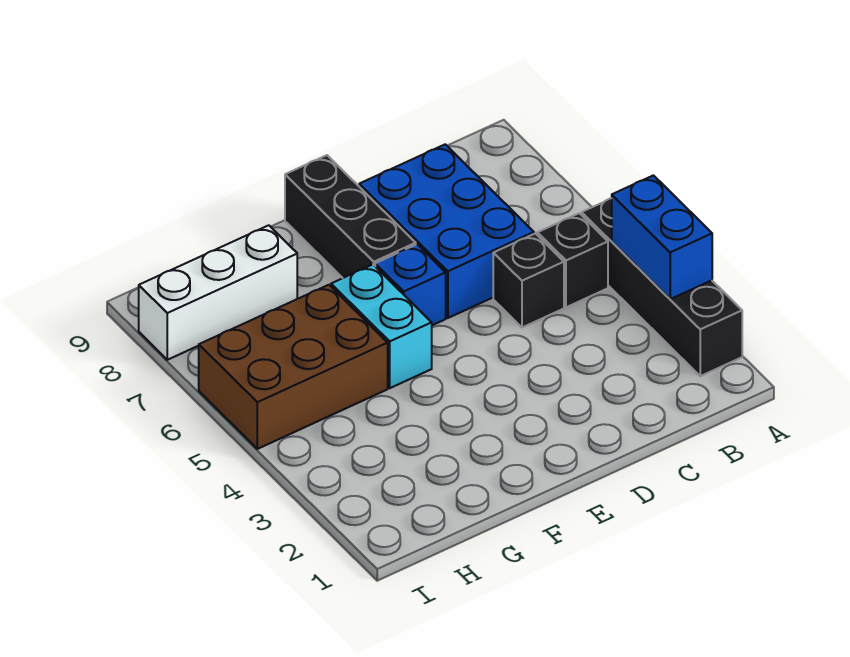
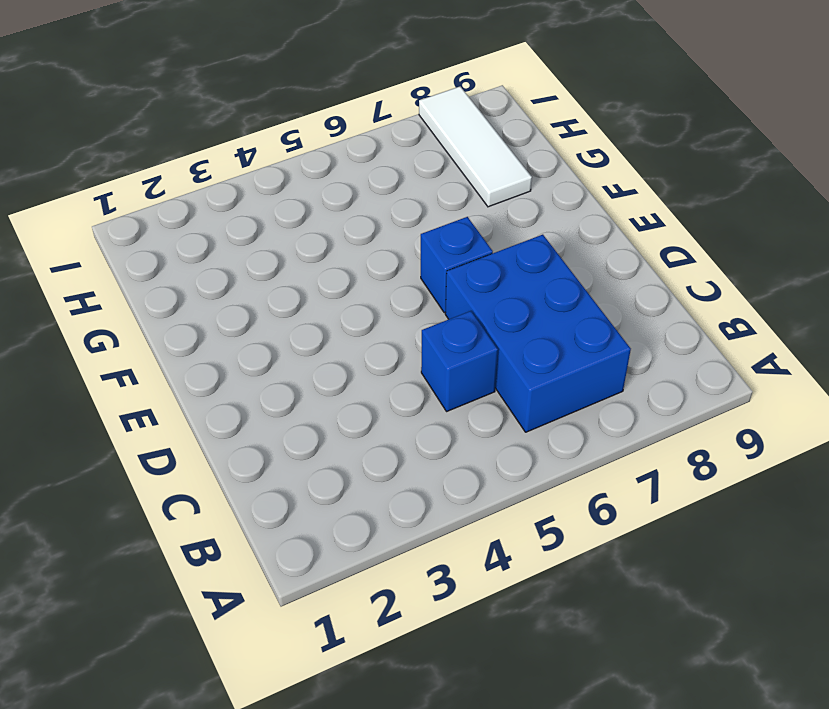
blue brick B6:D7 level 1 -> blue brick C6:D8 level 1
blue brick C5 level 1 -> black brick C5 level 1
white tile G8:I8 level 1 -> white brick G8:I8 level 1
none -> black brick A2:A5 level 1
none -> black brick B5 level 1

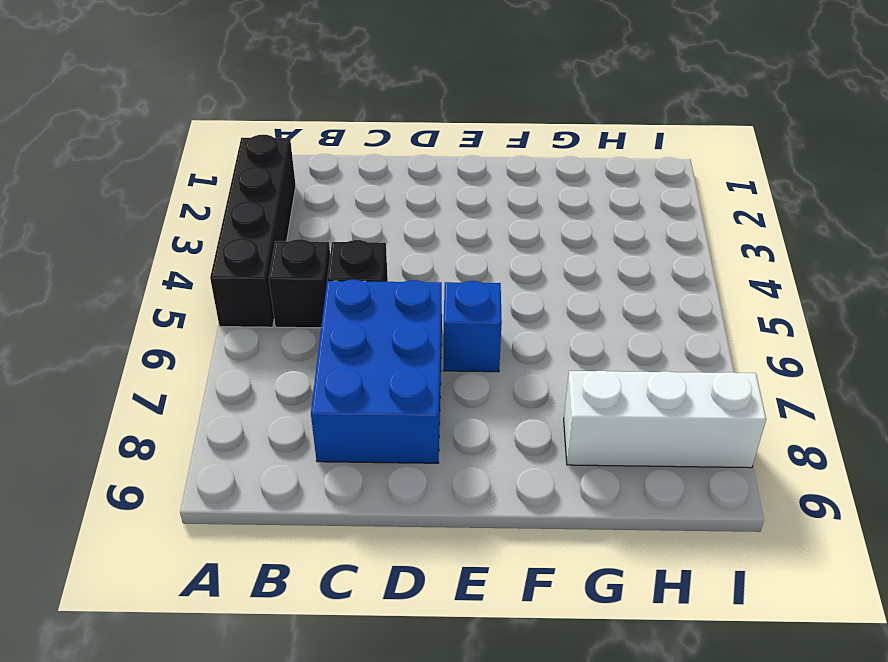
none -> black brick E7:E9 level 1
none -> cyan brick F5:F6 level 1

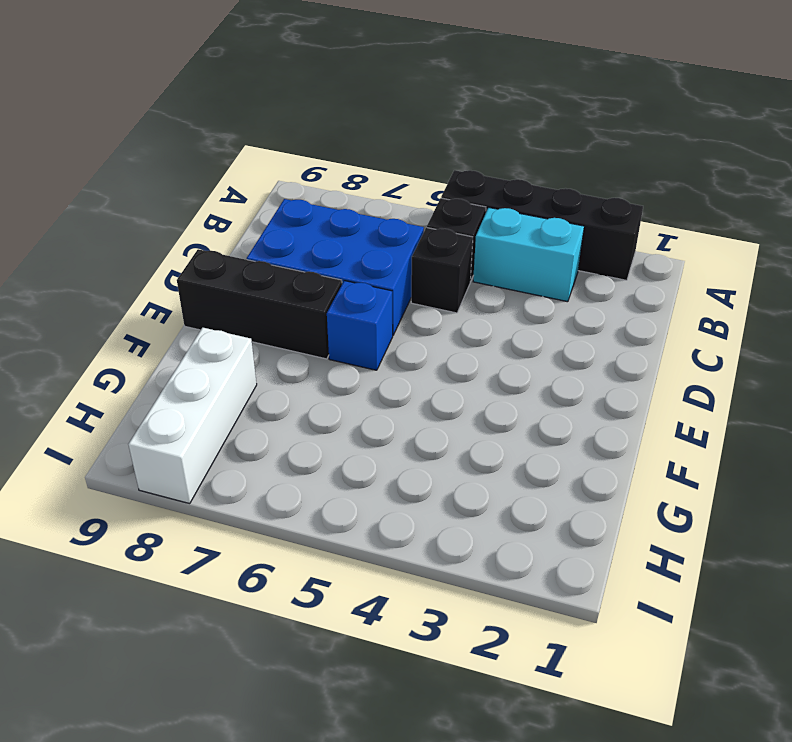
cyan brick B3:B4 level 1 -> cyan brick F5:F6 level 1
none -> brown brick G5:I6 level 1
none -> blue brick A3:A4 level 2

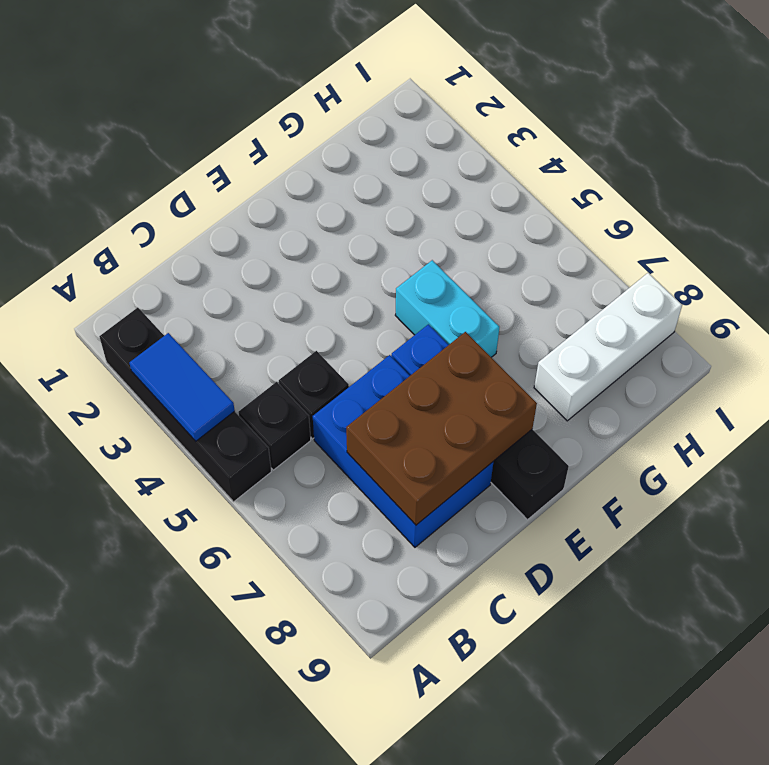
blue tile A3:A4 level 2 -> blue brick A3:A4 level 2
brown brick C7:E8 level 2 -> brown brick G5:I6 level 1

